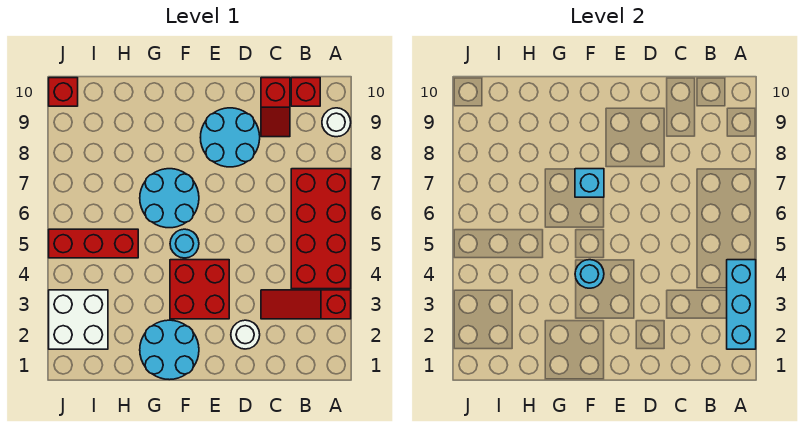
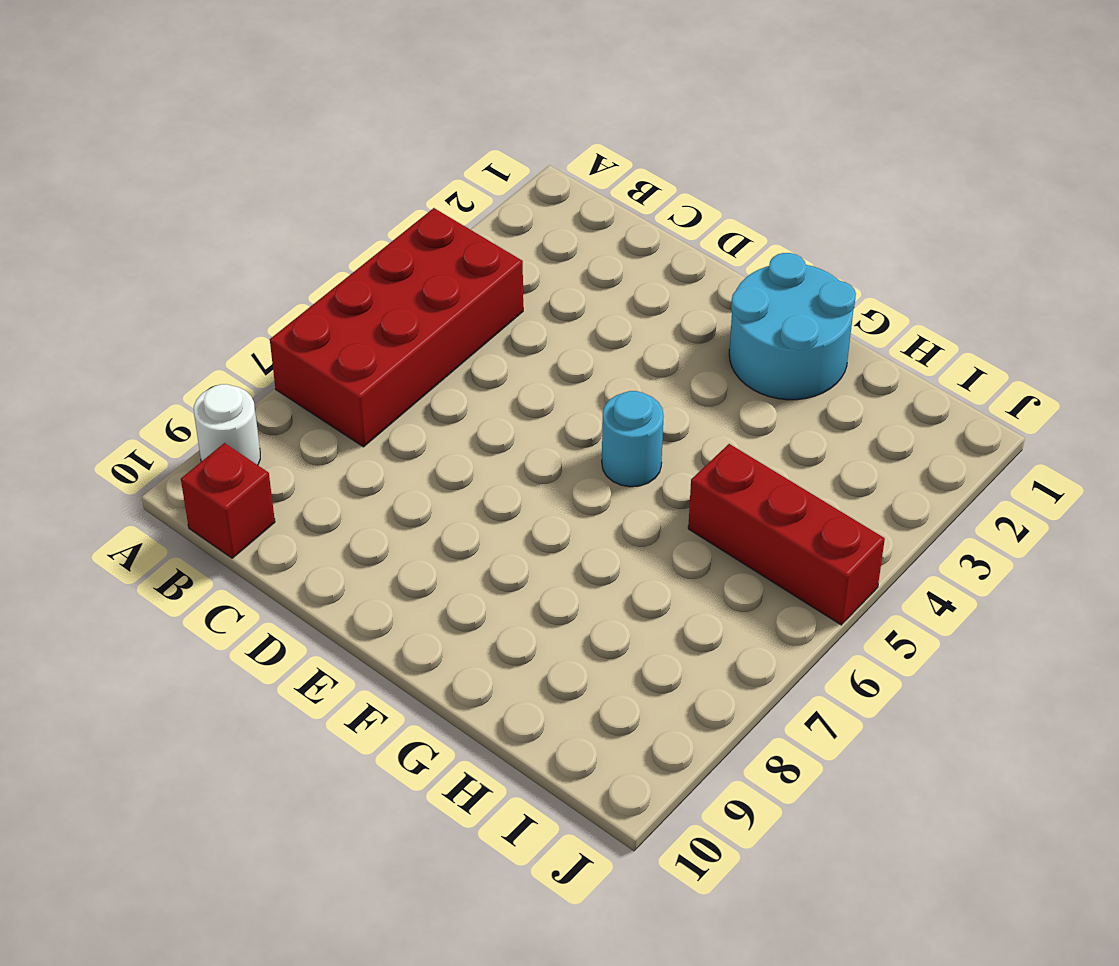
none -> red slope A3:C3 level 1 top A
none -> red slope C9:C10 level 1 top 10
none -> white round brick D2 level 1

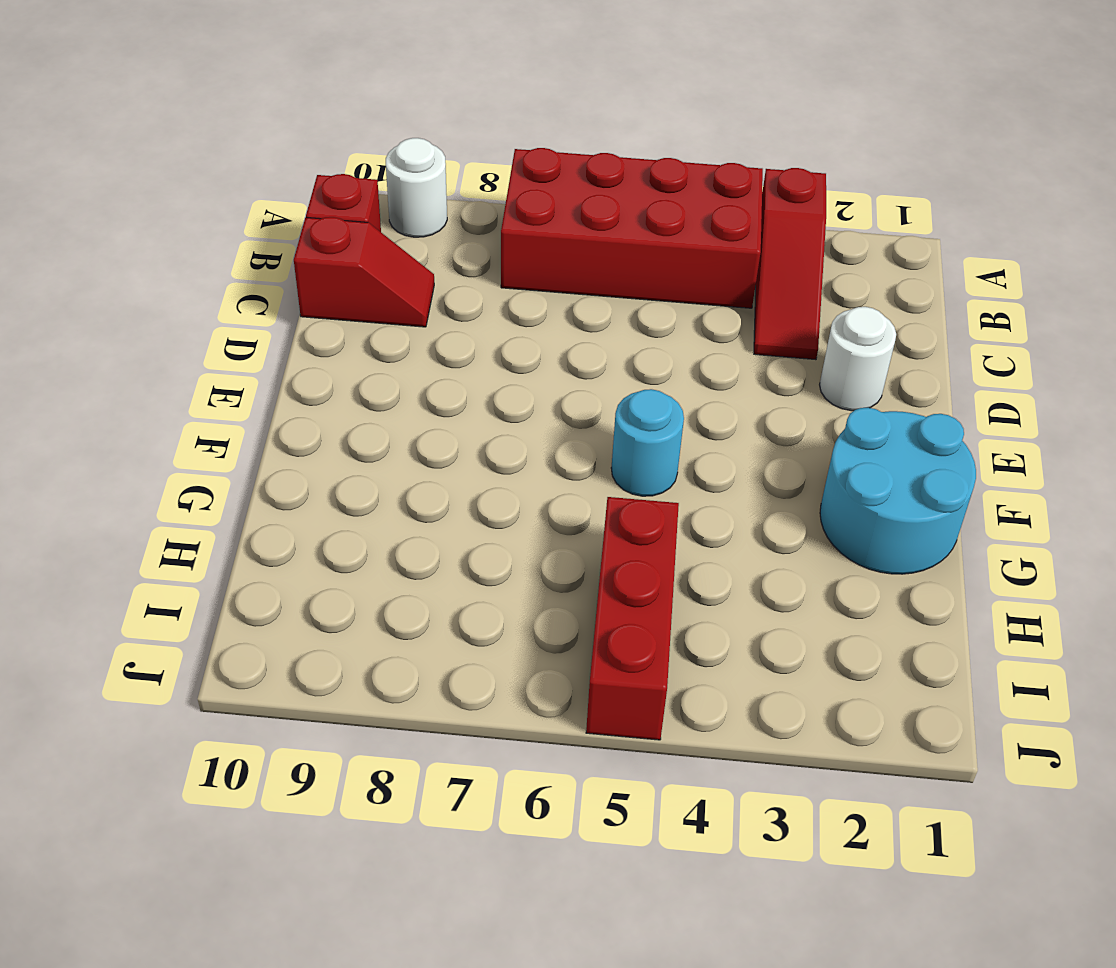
none -> cyan round brick D8:E9 level 1
none -> red brick E3:F4 level 1
none -> cyan round brick F6:G7 level 1

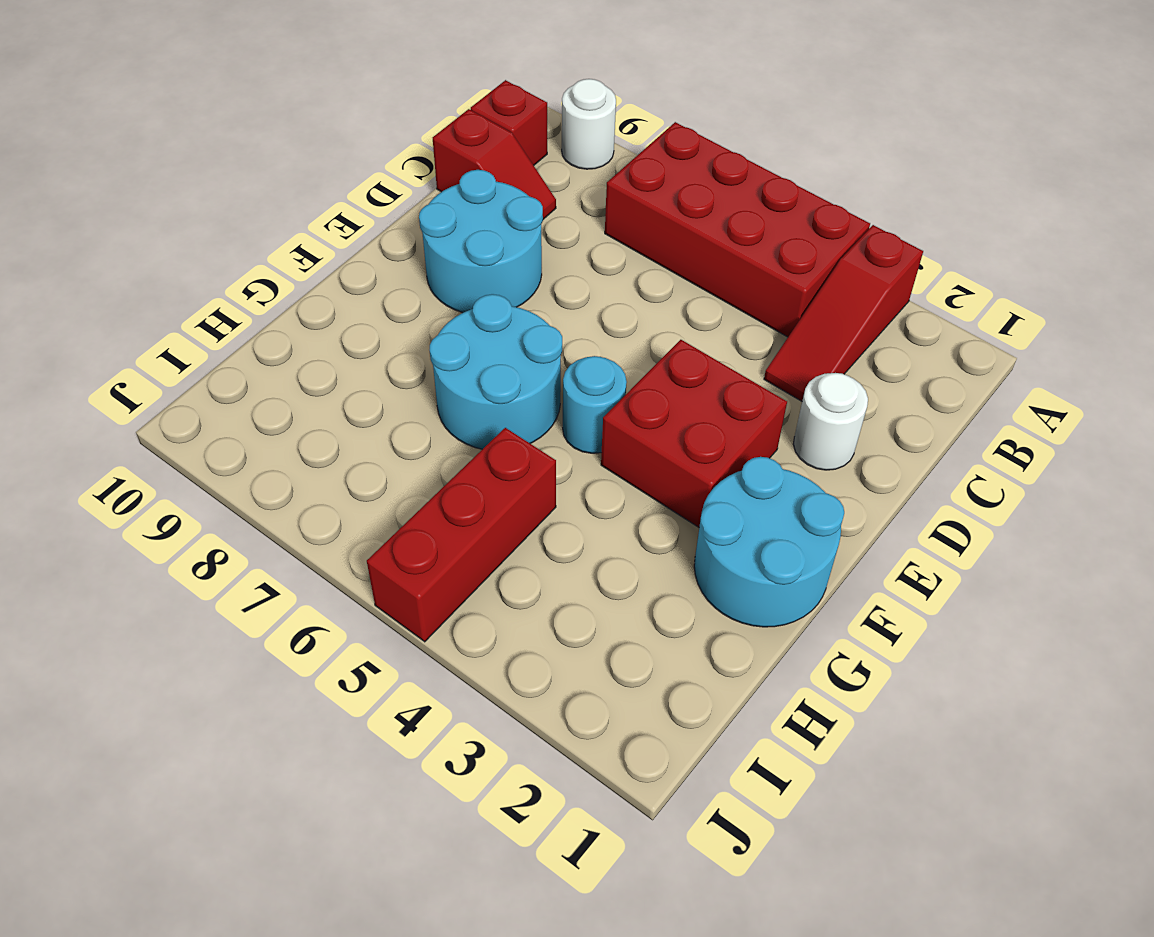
none -> white brick I2:J3 level 1
none -> red brick J10 level 1
none -> cyan brick A2:A4 level 2

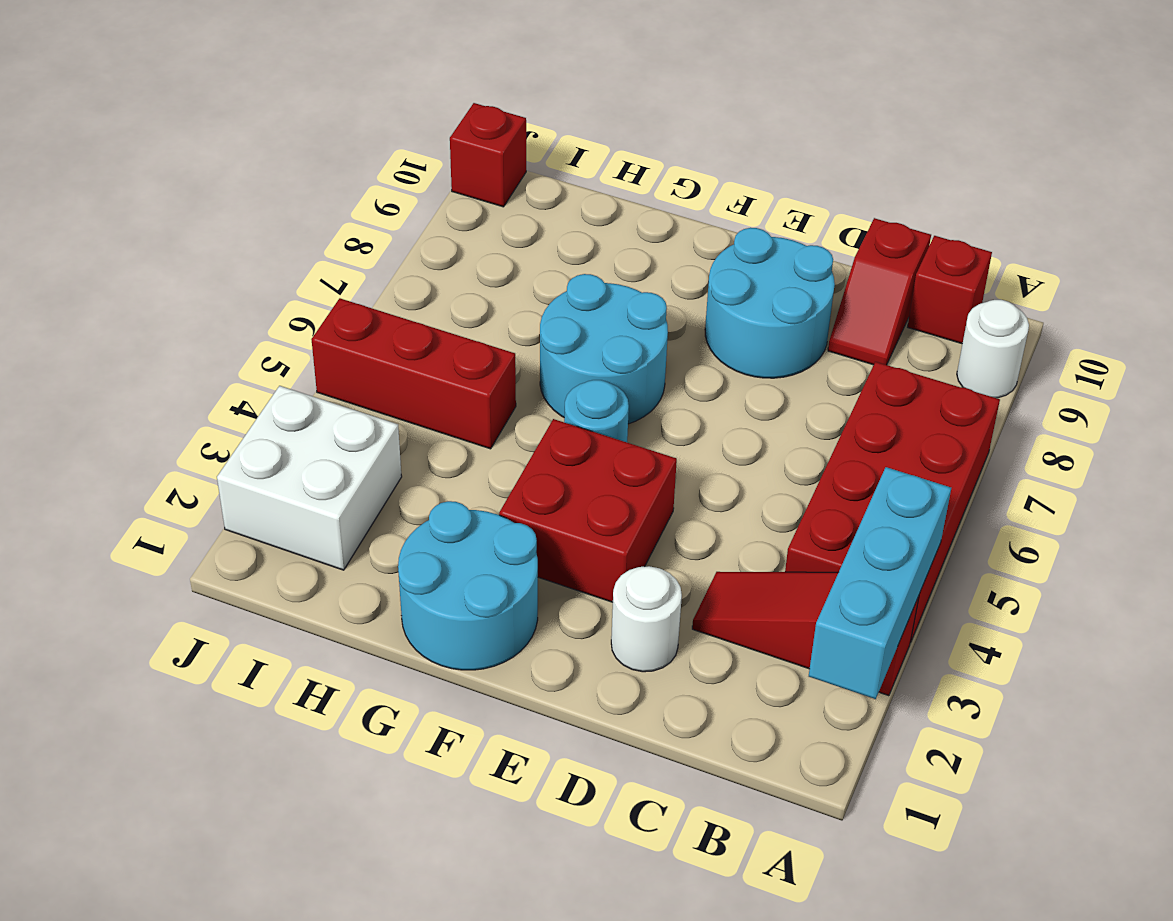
none -> cyan round brick F4 level 2
none -> cyan brick F7 level 2

